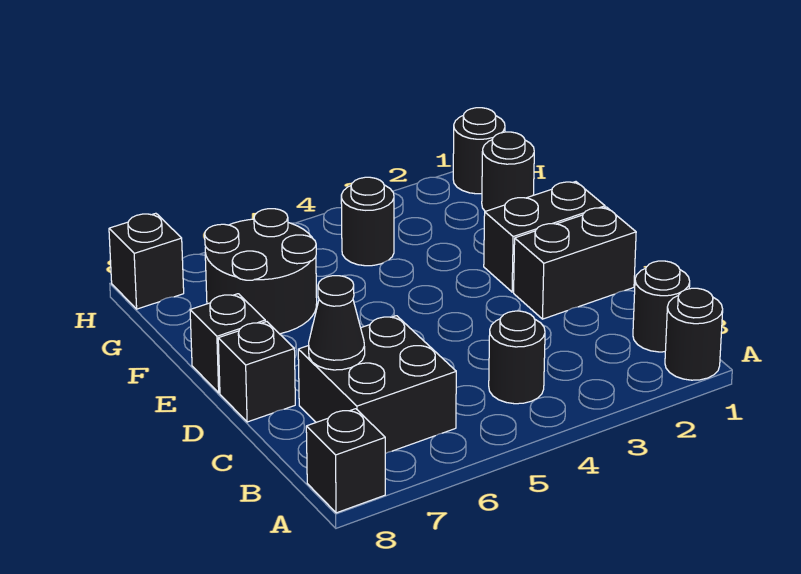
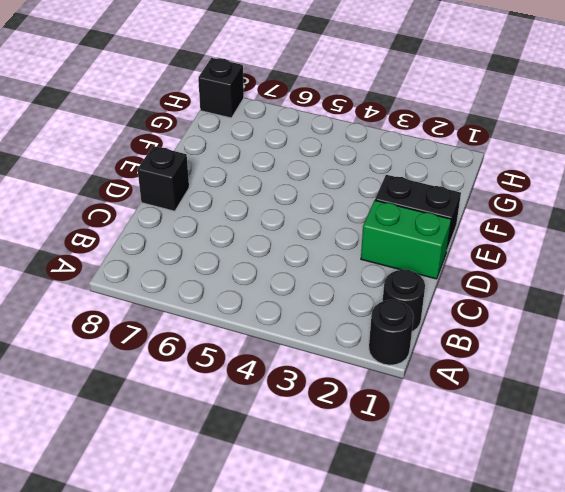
green brick D1:D2 level 1 -> black brick D1:D2 level 1
none -> black brick A8 level 1
none -> black round brick B4 level 1
none -> black brick B6:C7 level 1

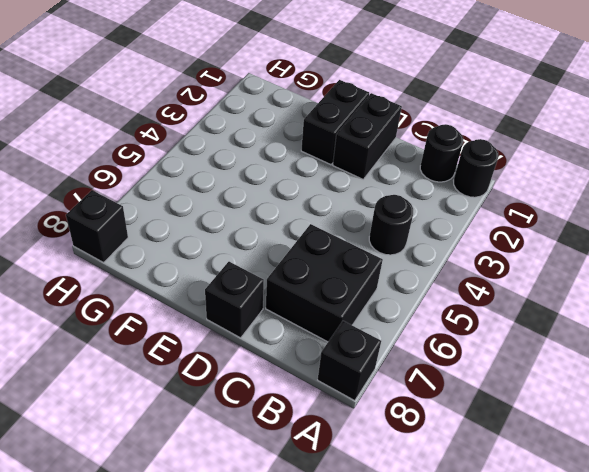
none -> black brick E8 level 1
none -> black round brick F6:G7 level 1
none -> black round brick G1 level 1

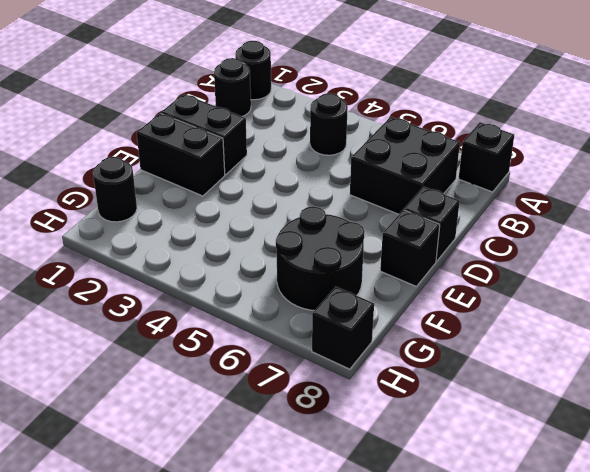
none -> black round brick G4 level 1
none -> black round brick H1 level 1
none -> black cone C7 level 2

